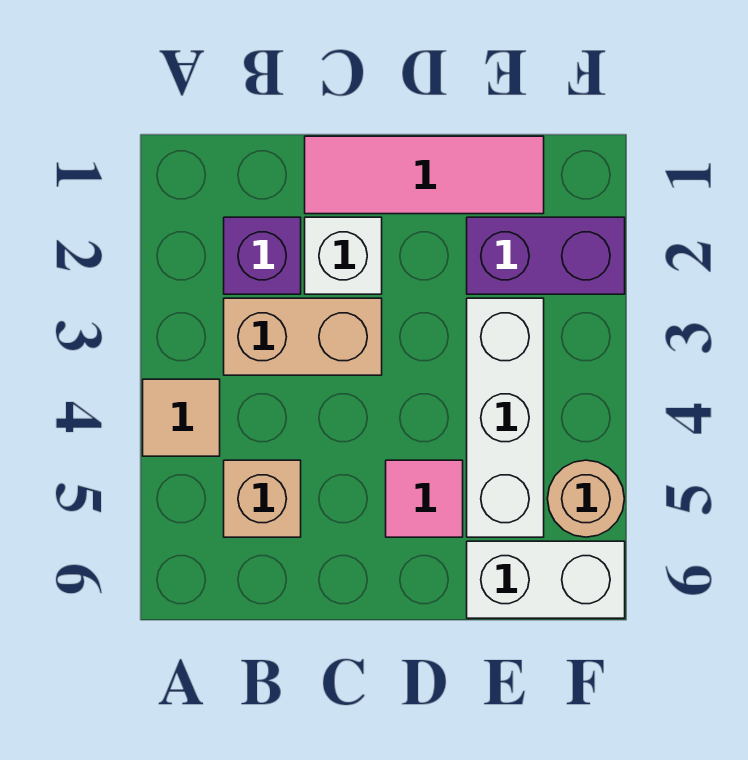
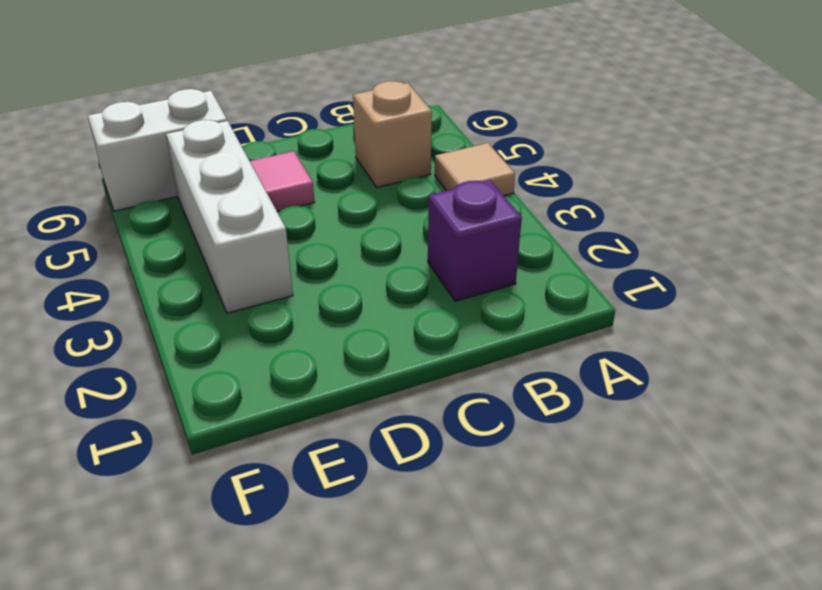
none -> tan brick B3:C3 level 1
none -> pink tile C1:E1 level 1

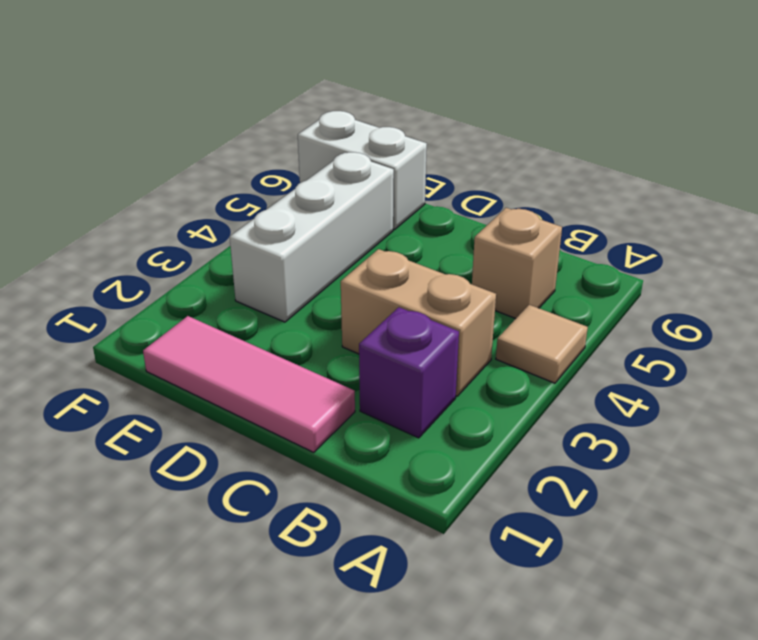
none -> white brick C2 level 1
none -> pink tile D5 level 1

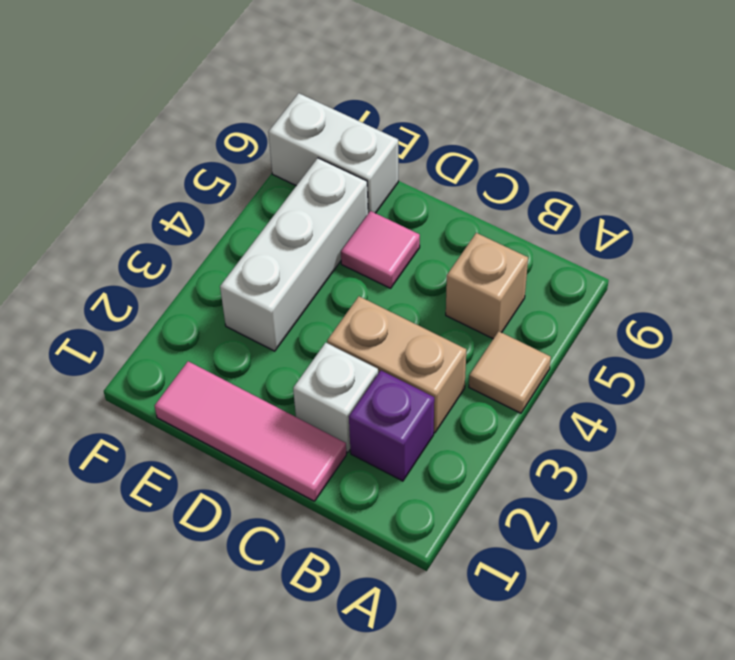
none -> purple brick E2:F2 level 1
none -> tan round brick F5 level 1

